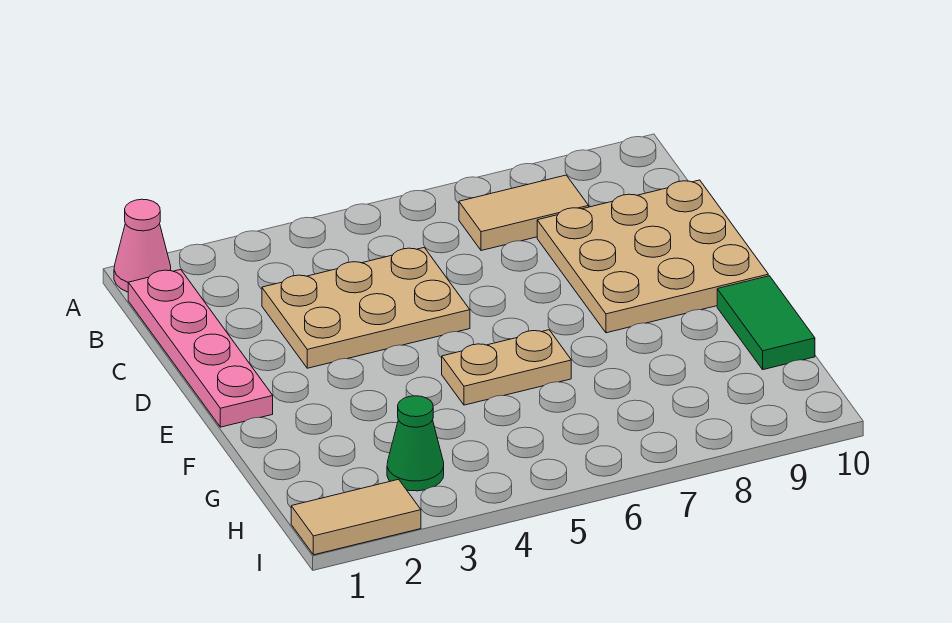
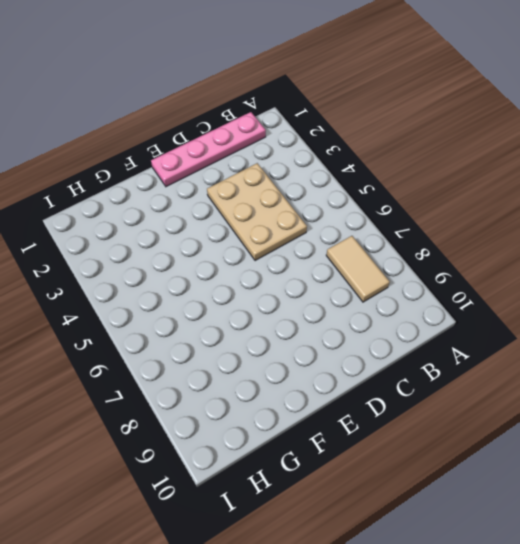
none -> pink cone A1 level 1
none -> tan plate C8:E10 level 1

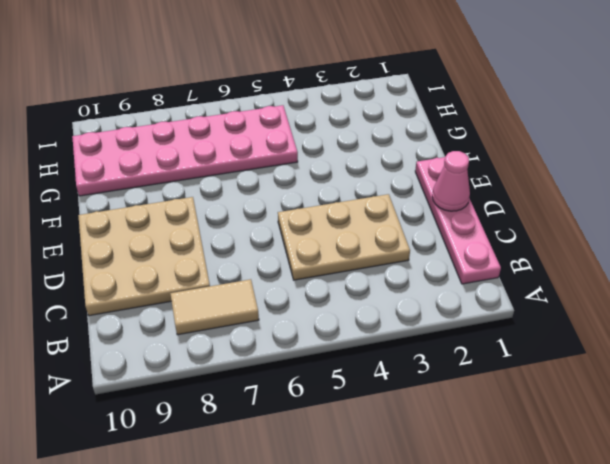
pink cone D1 level 2 -> pink cone A1 level 1
pink plate G5:H10 level 1 -> green tile F10:G10 level 1
none -> tan plate F5:F6 level 1
none -> green cone H3 level 1

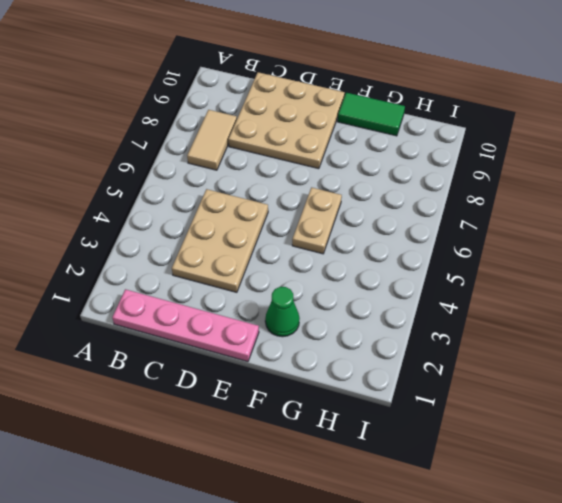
green cone F2 level 1 -> green cone H3 level 1
none -> pink cone A1 level 1
none -> tan tile I1:I2 level 1

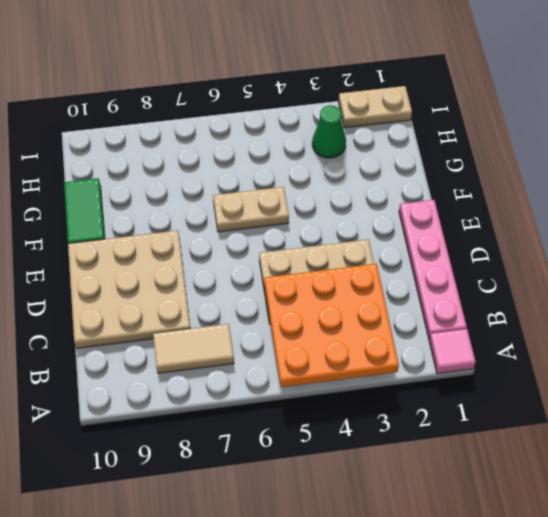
pink tile A1 level 1 -> pink cone A1 level 1
orange plate A3:C5 level 2 -> none
tan plate I1:I2 level 1 -> tan tile I1:I2 level 1

